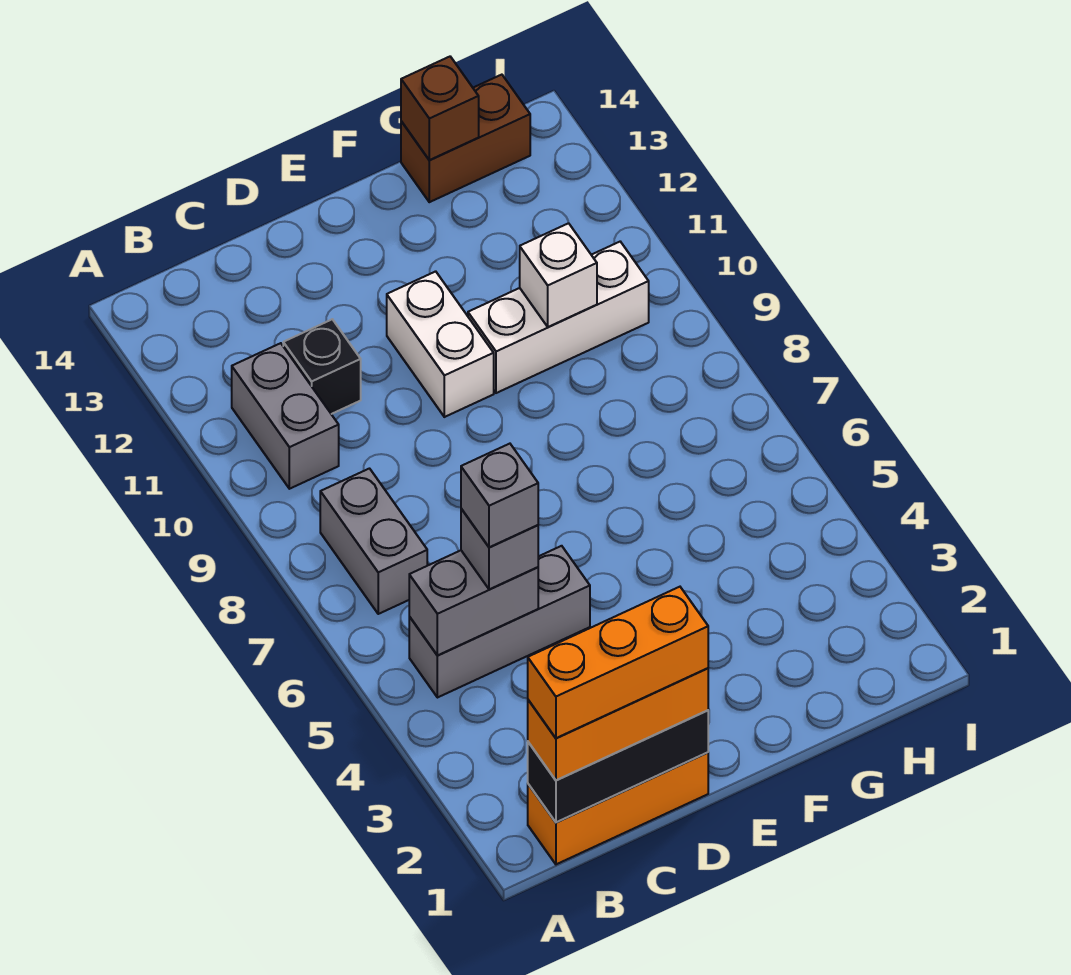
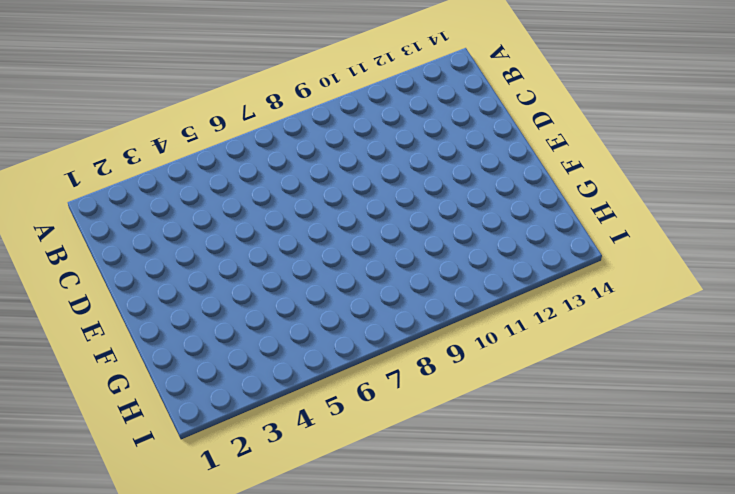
none -> orange brick B1:D1 level 1
none -> grey brick B5:D5 level 1
none -> grey brick B7:B8 level 1

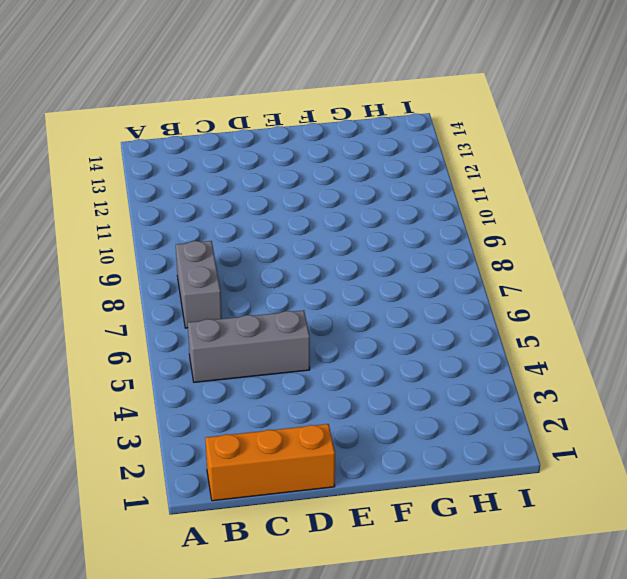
none -> grey brick B10:B11 level 1
none -> black brick C11 level 1
none -> white brick E10:E11 level 1

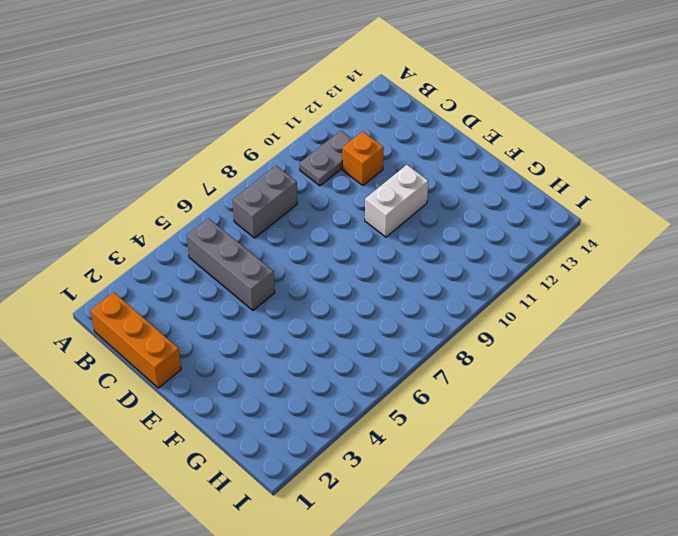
grey plate B10:B11 level 1 -> grey brick B10:B11 level 1
orange brick C11 level 1 -> black brick C11 level 1
none -> white brick F10:H10 level 1
none -> brown brick G14:H14 level 1
none -> black brick B1:D1 level 2

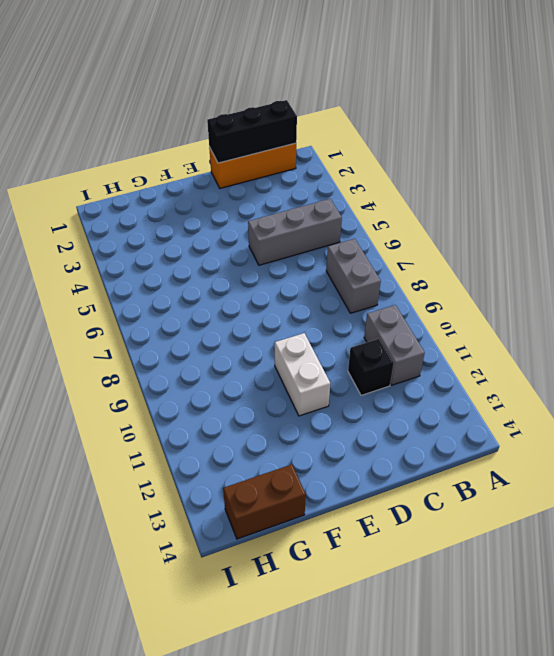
none -> white brick F10:H10 level 1
none -> grey brick B5:C5 level 2
none -> white brick G10 level 2

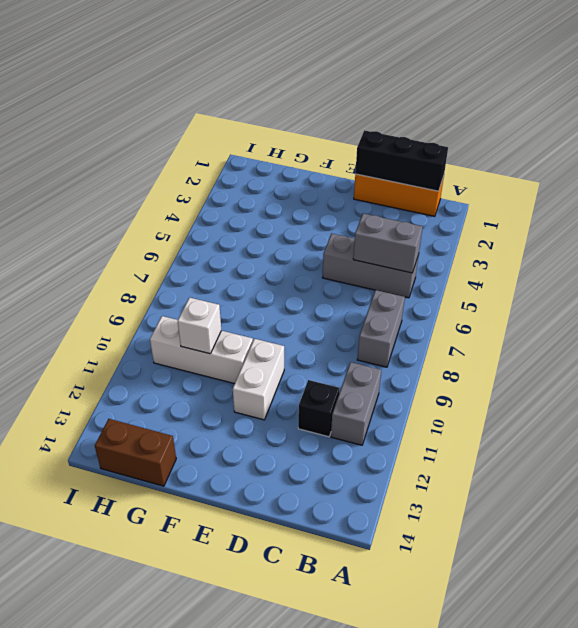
none -> brown brick G14 level 2
none -> orange brick B1:D1 level 3
none -> grey brick C5 level 3

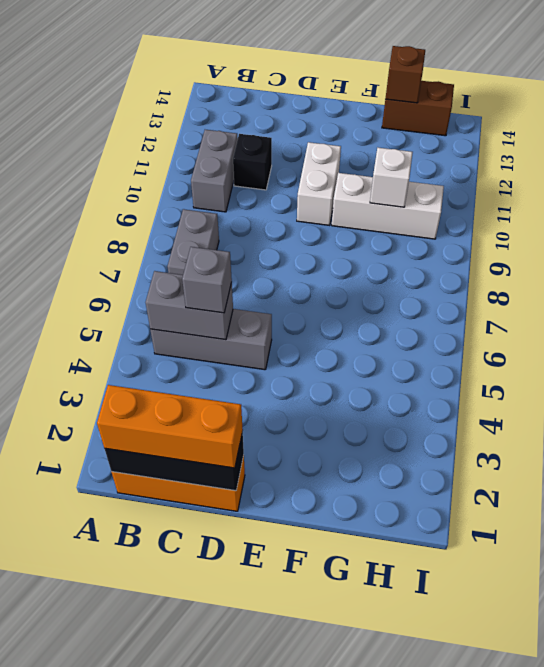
none -> orange brick B1:D1 level 4
none -> grey brick C5 level 4

